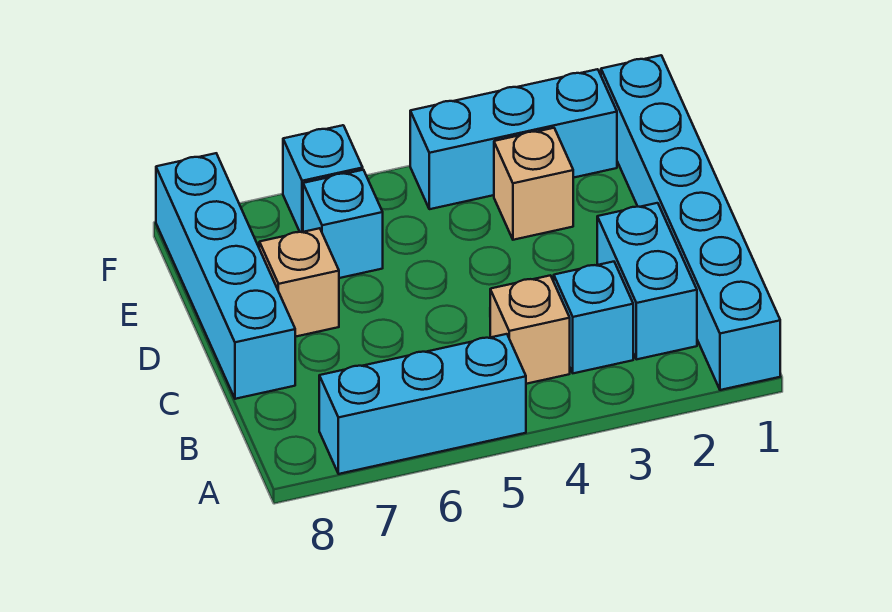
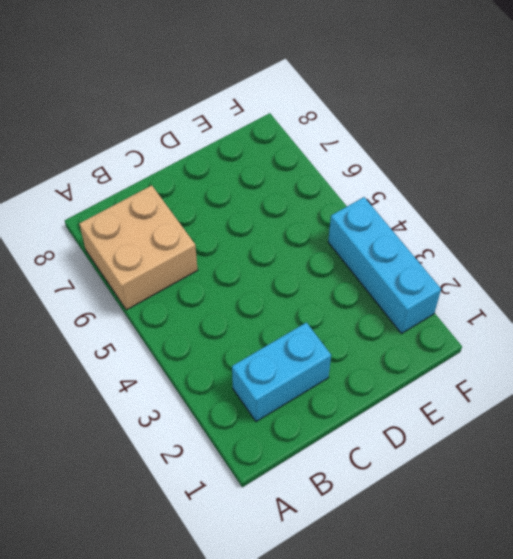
tan brick A6:B7 level 1 -> cyan brick A5:A7 level 1
none -> cyan brick A1:F1 level 1
none -> cyan brick B3 level 1

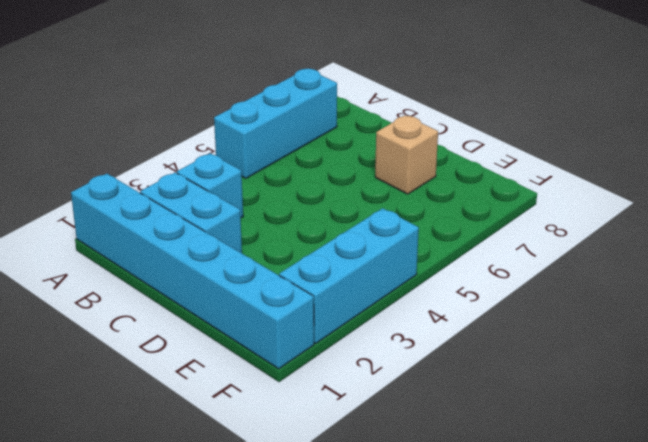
none -> tan brick B4 level 1
none -> cyan brick C8:F8 level 1

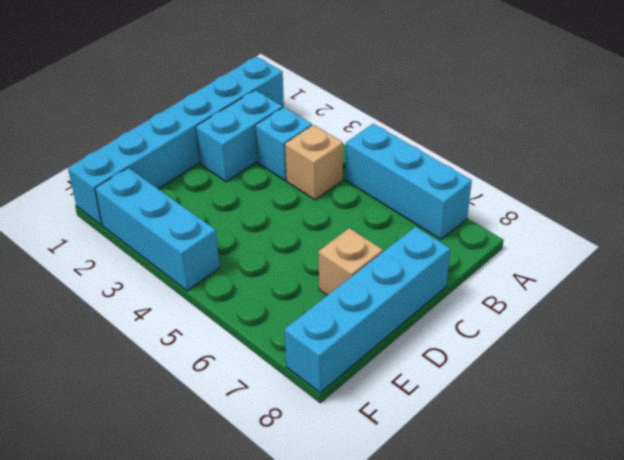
none -> tan brick E3 level 1
none -> cyan brick E6 level 1

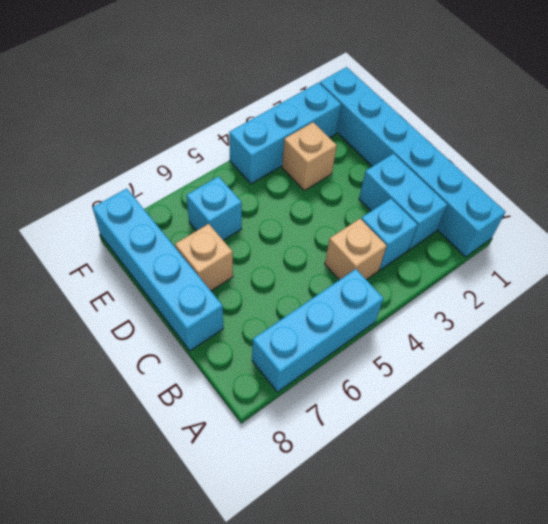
none -> cyan brick F6 level 1

